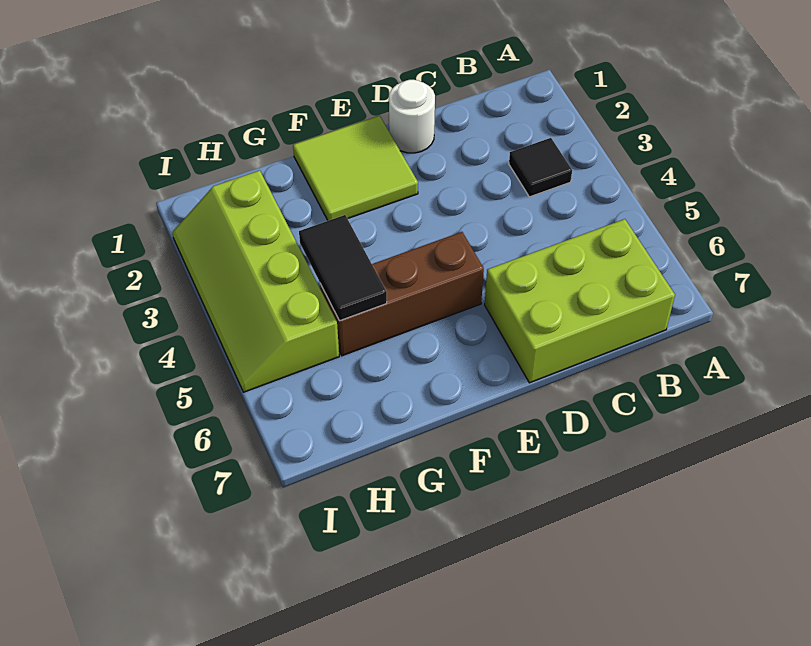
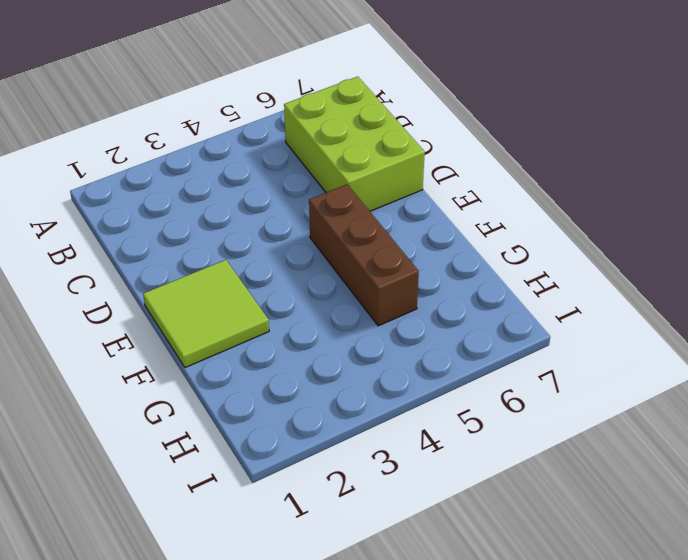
none -> black tile B3 level 1
none -> white round brick D1 level 1

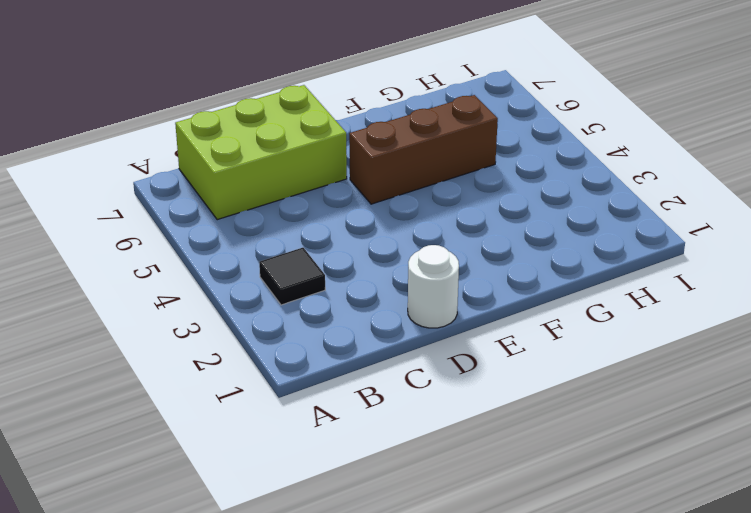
none -> lime tile E1:F2 level 1
none -> lime slope H2:I5 level 1 top H

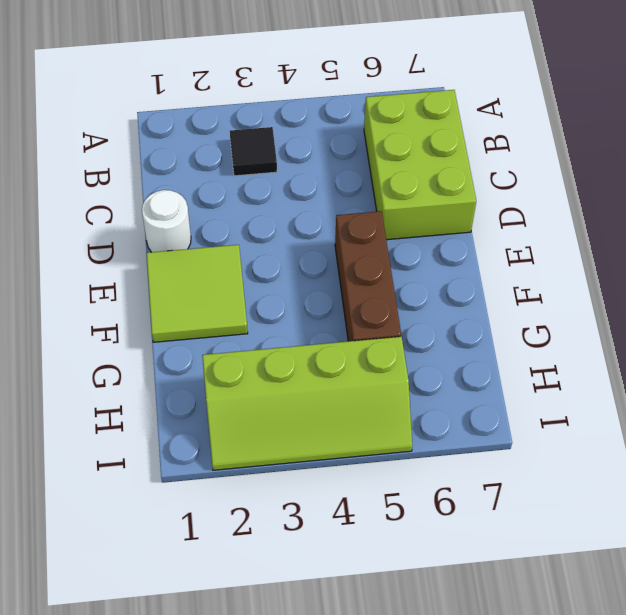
none -> black tile G4:G5 level 2

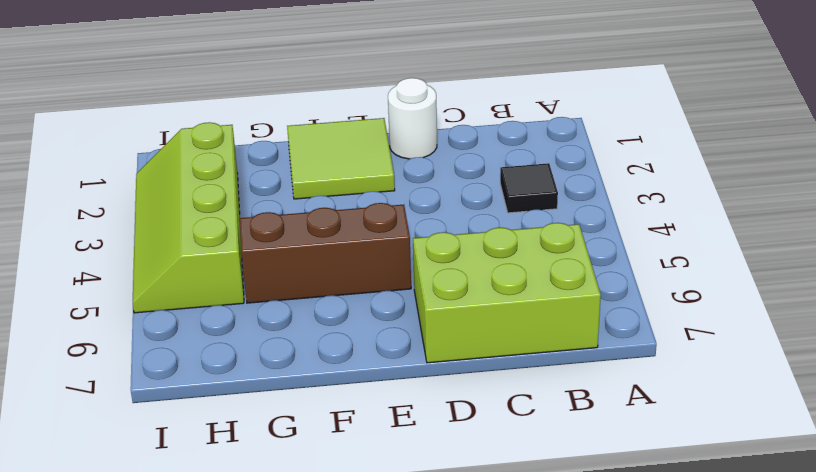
none -> black tile G4:G5 level 2

